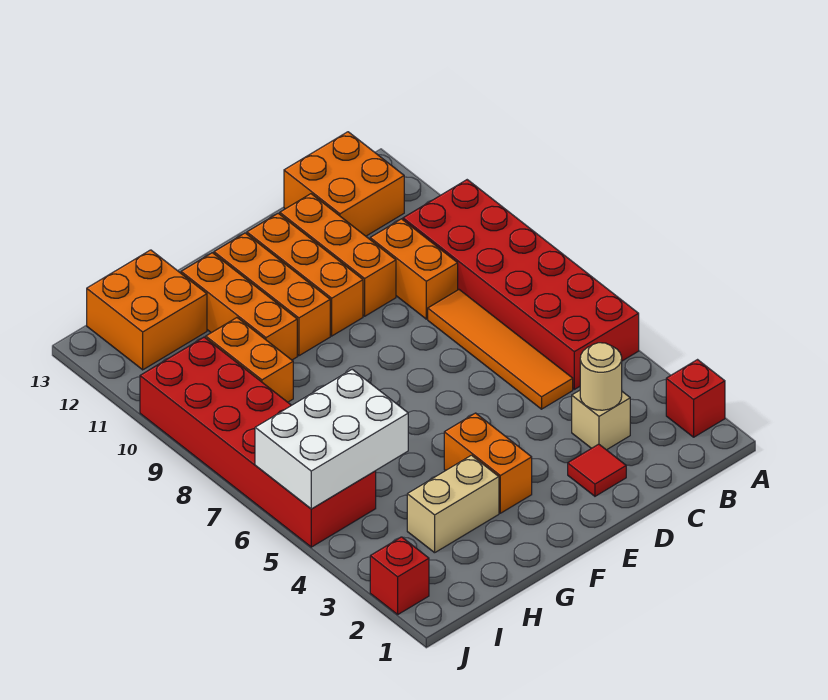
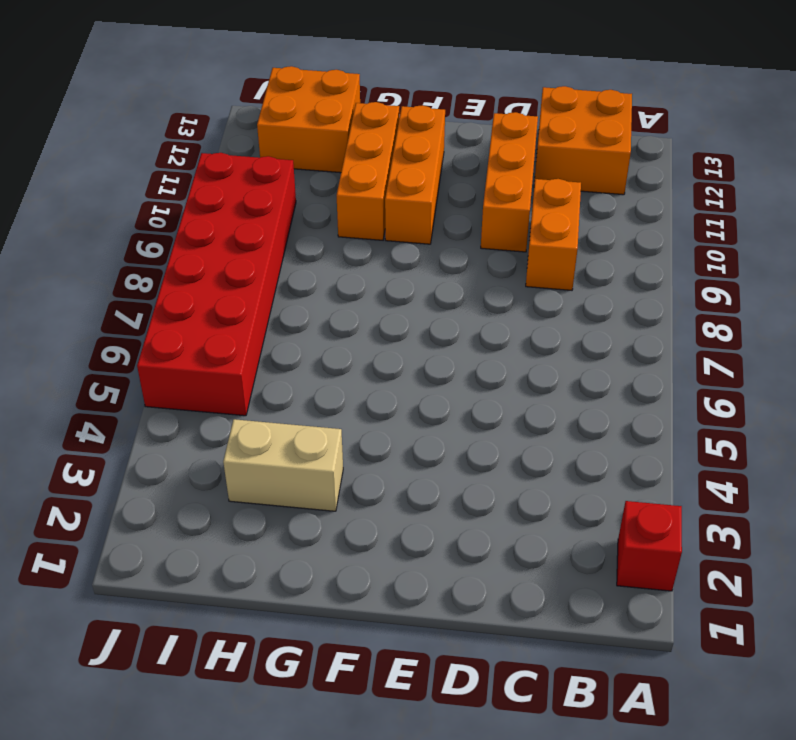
none -> red brick A5:B10 level 1
none -> tan brick C3 level 1
none -> orange tile C5:C8 level 1

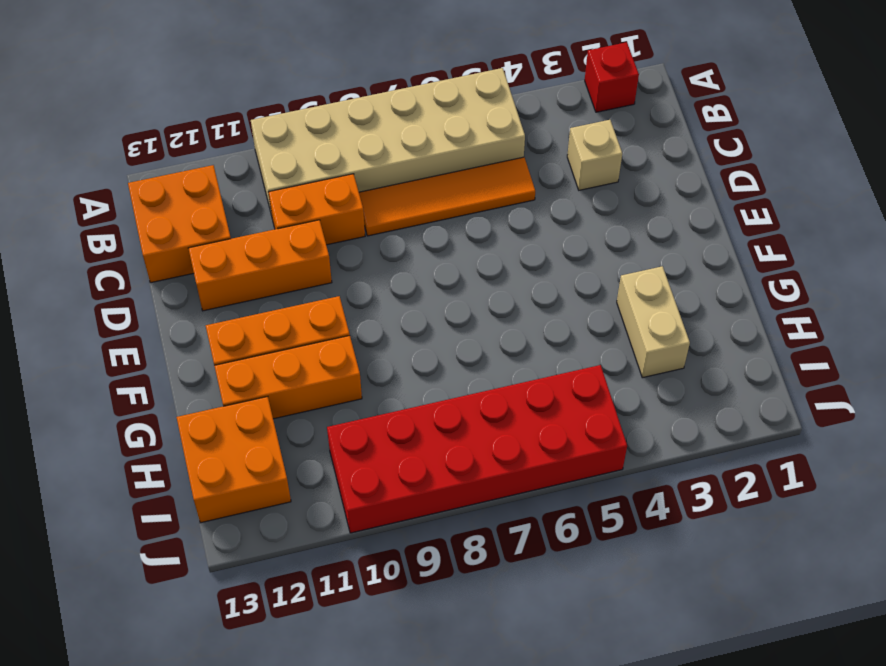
tan brick A5:B10 level 1 -> red brick A5:B10 level 1
none -> red tile D2 level 1
none -> orange brick E10:E12 level 1
none -> orange brick F3:F4 level 1

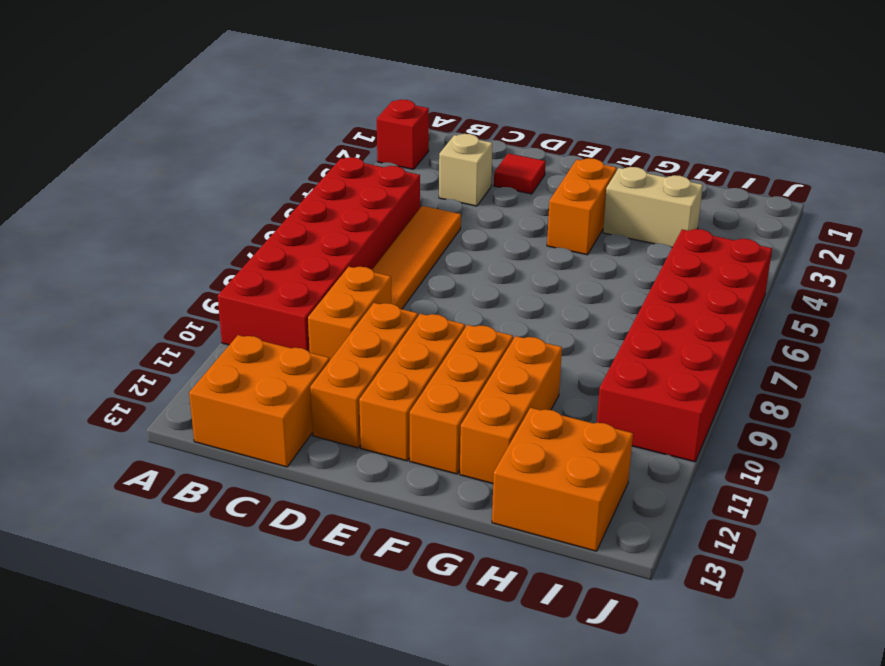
none -> orange brick H9:H10 level 1
none -> red brick J2 level 1
none -> tan round brick C3 level 2

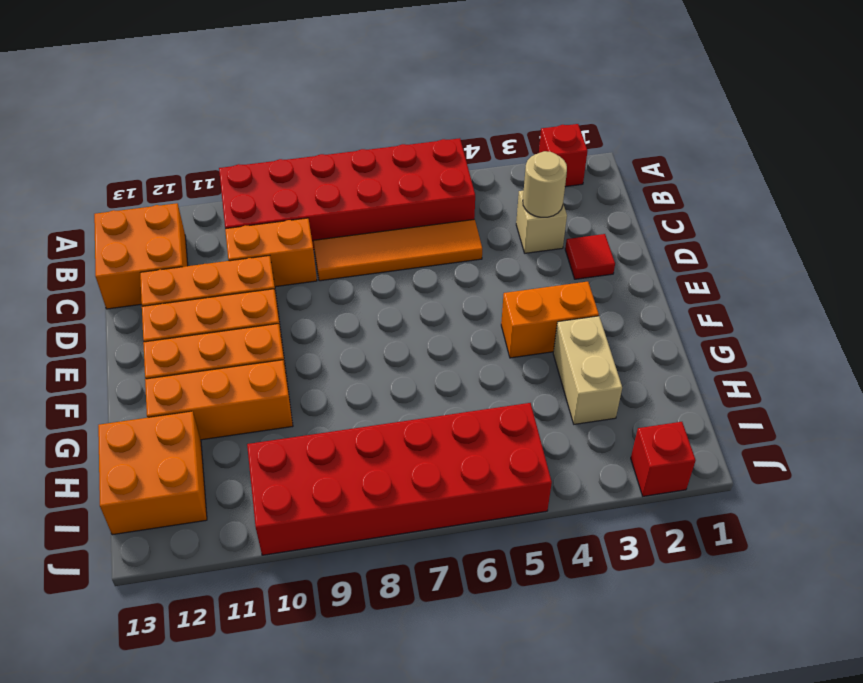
none -> orange brick H9:H10 level 1
none -> white brick H5:J6 level 2

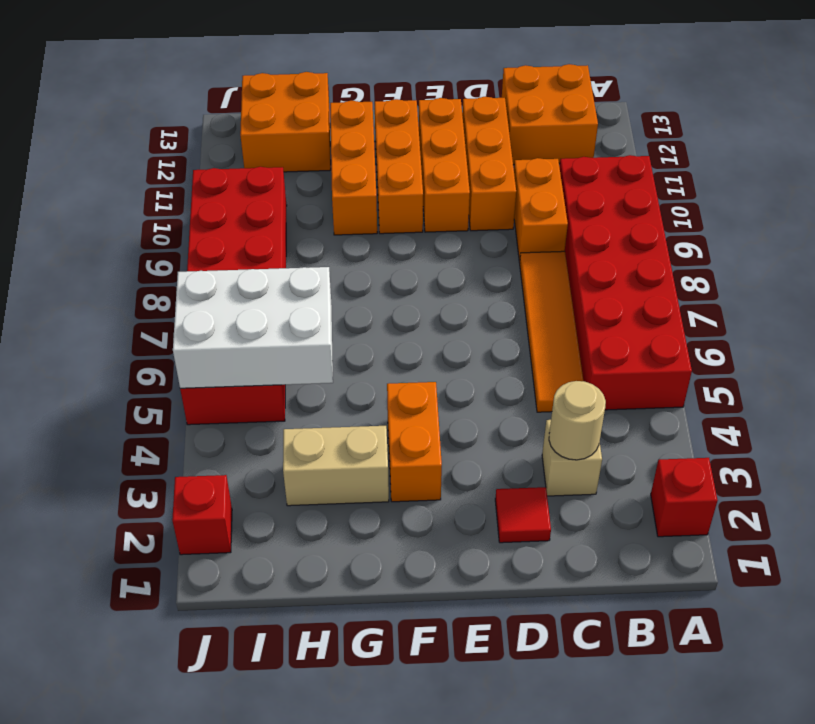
none -> orange brick H9:H10 level 1

